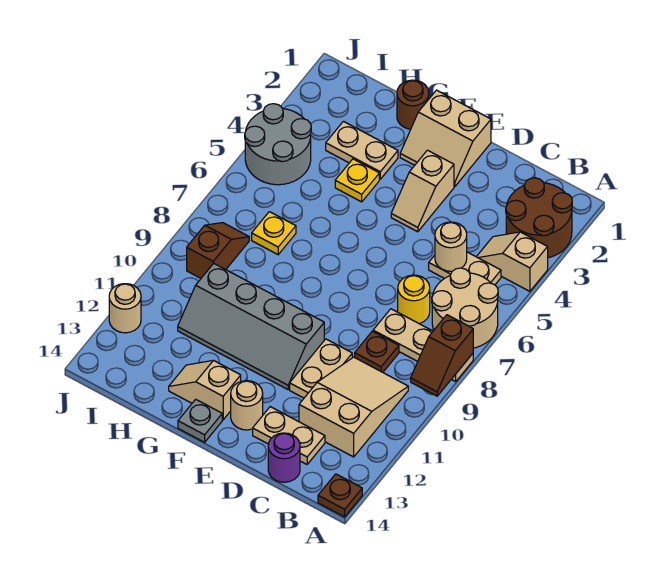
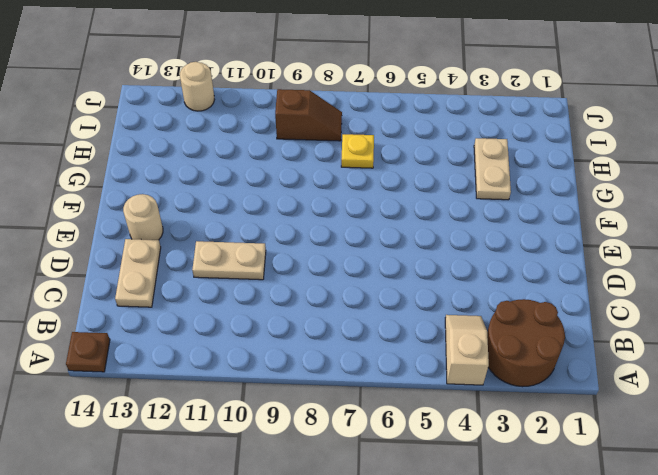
none -> tan round brick A6:B7 level 1
none -> tan plate A8:C8 level 1
none -> tan plate B5:C5 level 1

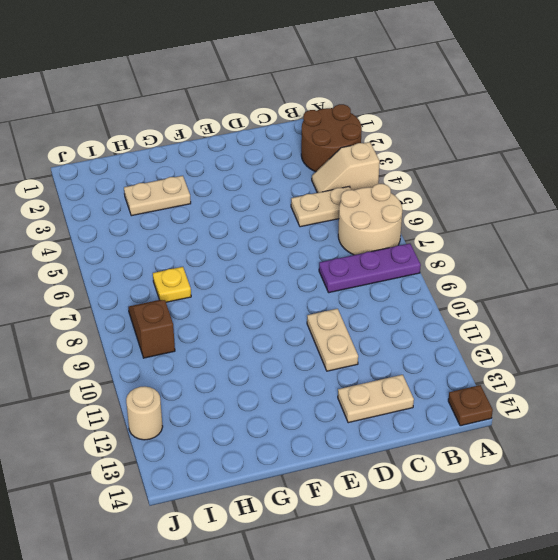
purple plate A8:C8 level 1 -> tan plate A8:C8 level 1
none -> tan slope B10:C12 level 1 top 12
none -> yellow round brick C7 level 1
none -> brown plate C9 level 1

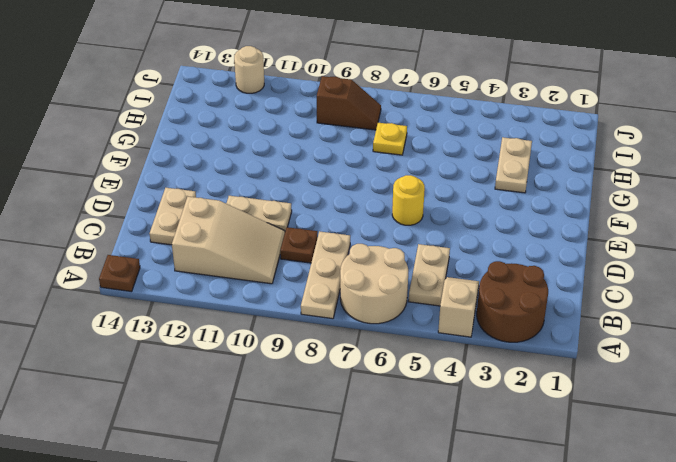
yellow round brick E6 level 1 -> yellow round brick C7 level 1
none -> purple round brick C14 level 1
none -> tan slope E1:F2 level 1 top 1
none -> tan slope E3:E4 level 1 top 3

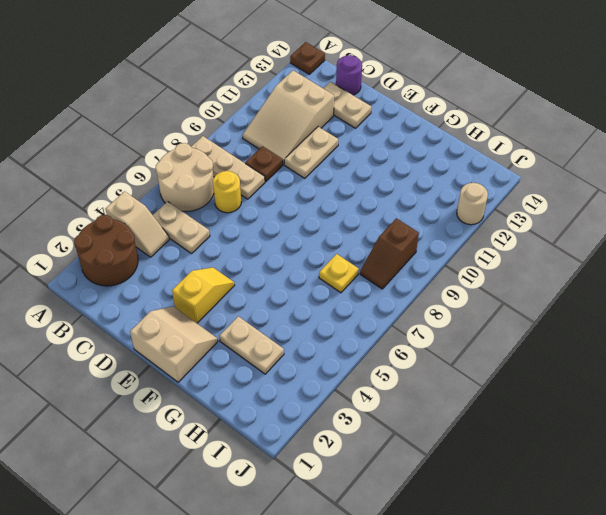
yellow slope E3:E4 level 1 top 3 -> tan slope E3:E4 level 1 top 3
none -> grey slope E10:H11 level 1 top 10
none -> tan round brick E13 level 1
none -> tan slope F13:G13 level 1 top F

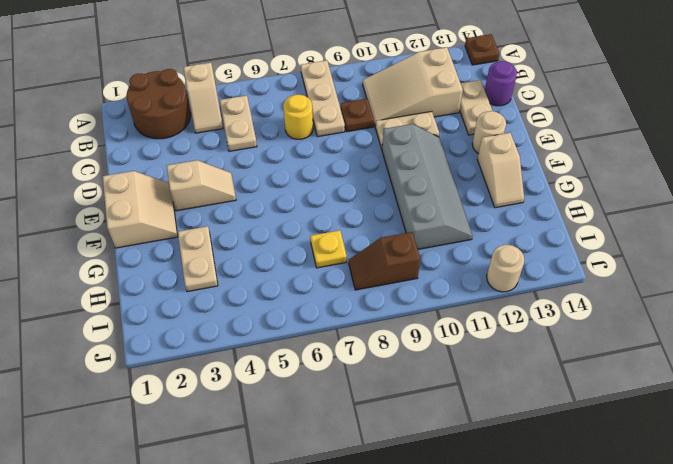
none -> tan round brick A6:B7 level 1
none -> grey plate F14 level 1
none -> brown round brick G1 level 1

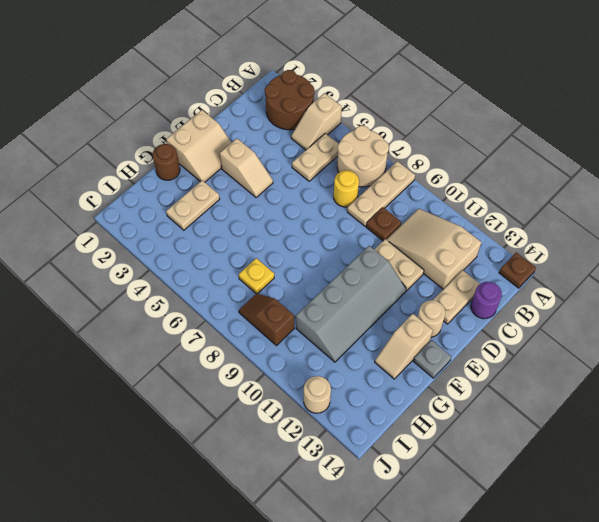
none -> yellow plate G4 level 1
none -> grey round brick I4:J5 level 1
none -> brown slope A8:A9 level 2 top 8

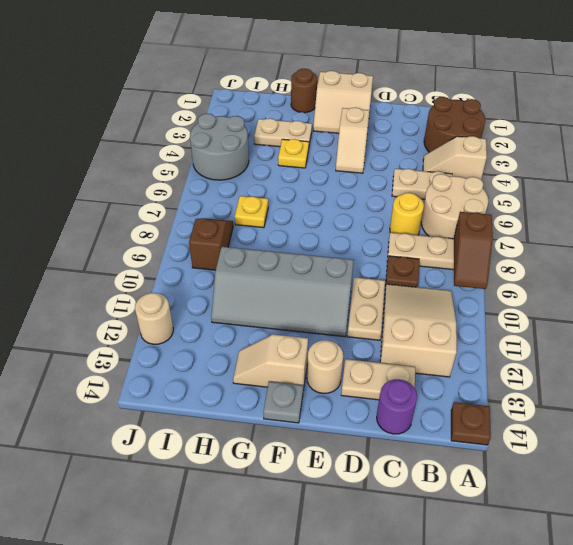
none -> tan round brick C5 level 2

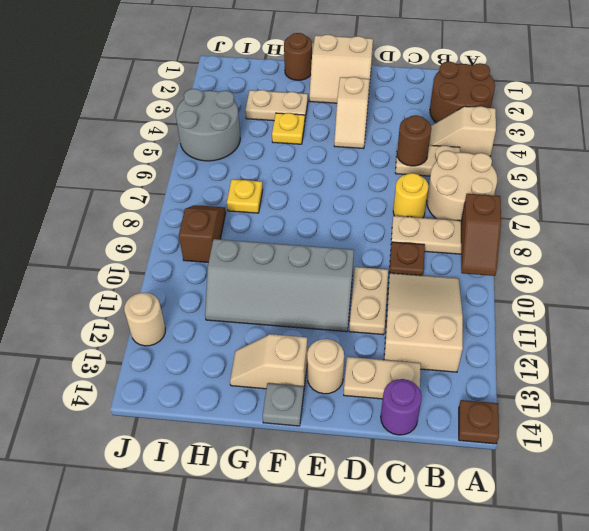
brown round brick C5 level 2 -> tan round brick C5 level 2

